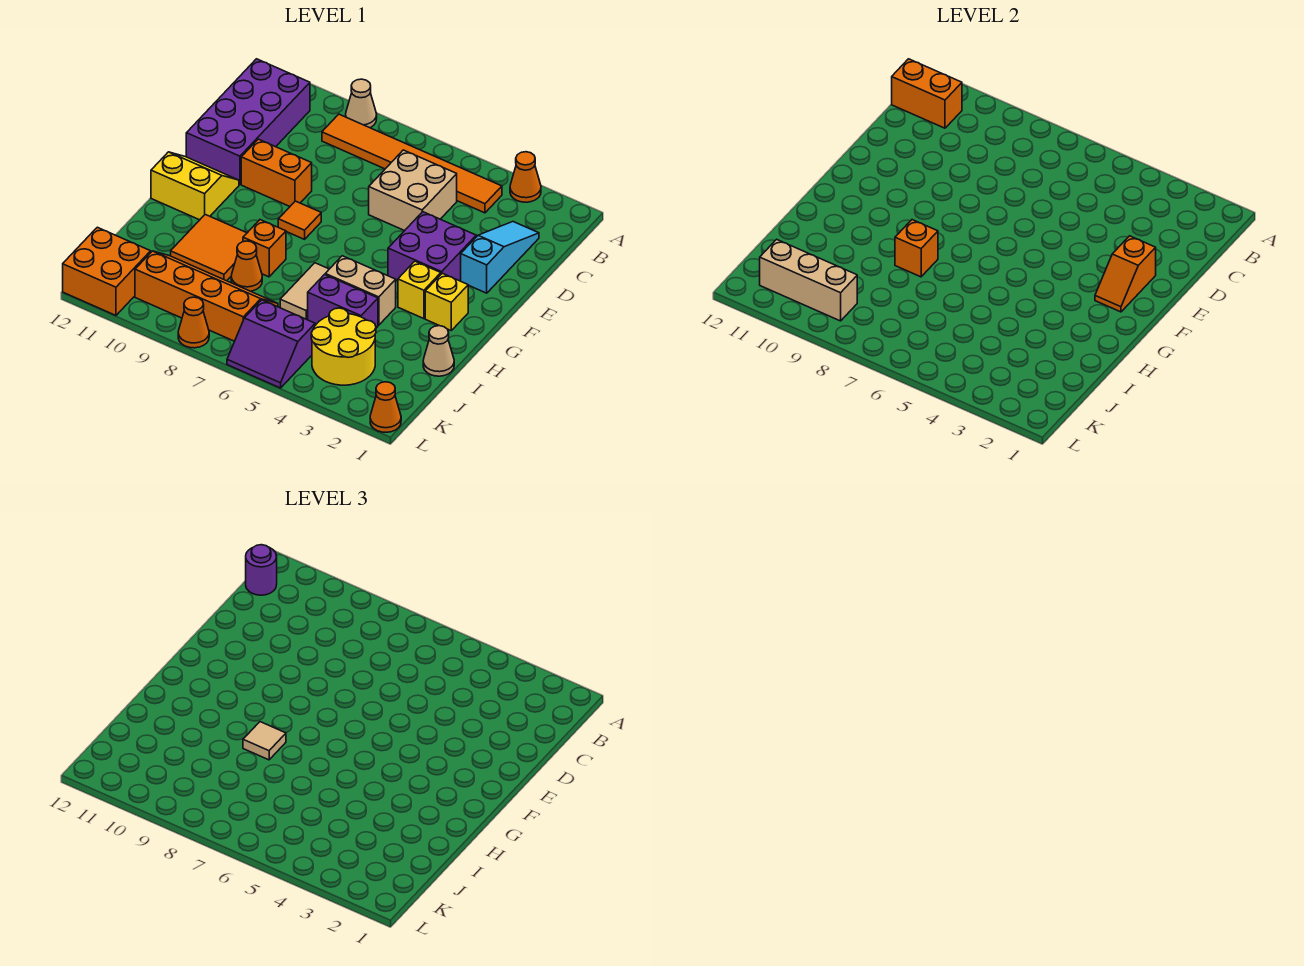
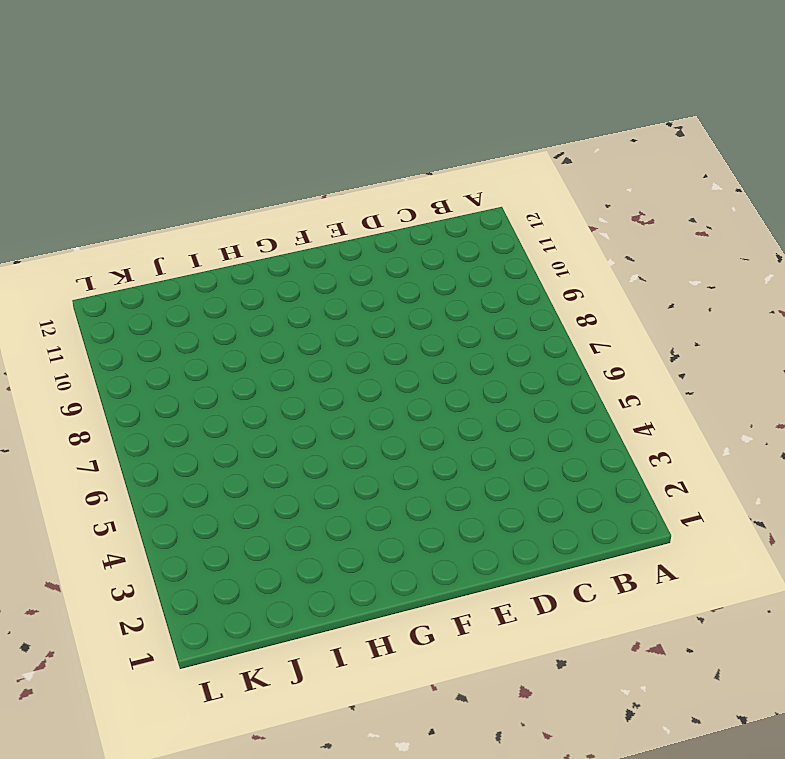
none -> orange cone A3 level 1
none -> tan cone A9 level 1
none -> orange tile B4:B9 level 1
none -> purple brick B11:E12 level 1

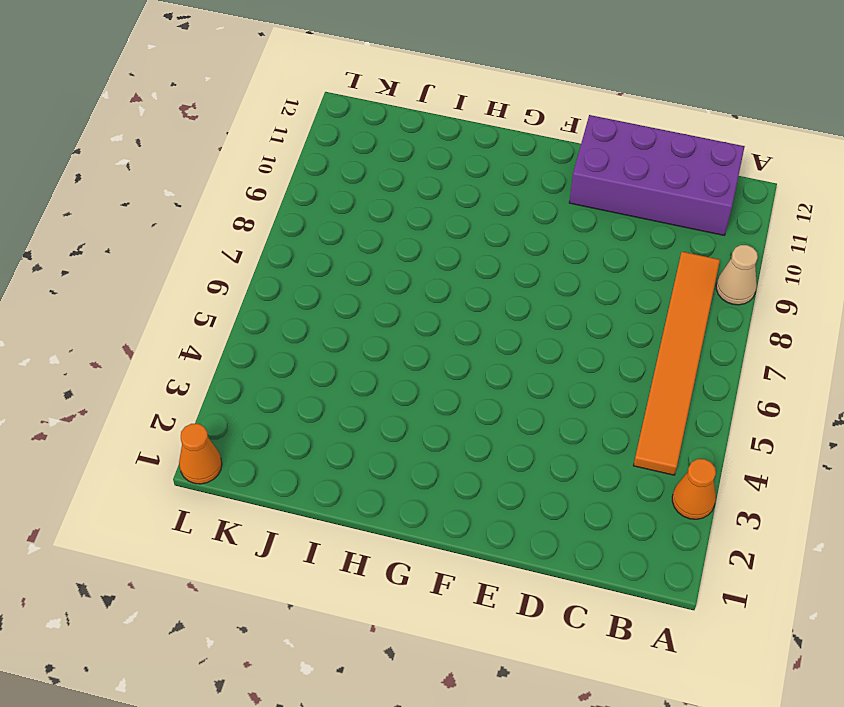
none -> cyan slope C2:E2 level 1 top E
none -> tan brick C5:D6 level 1
none -> purple brick E3:F4 level 1
none -> orange brick E9:E10 level 1

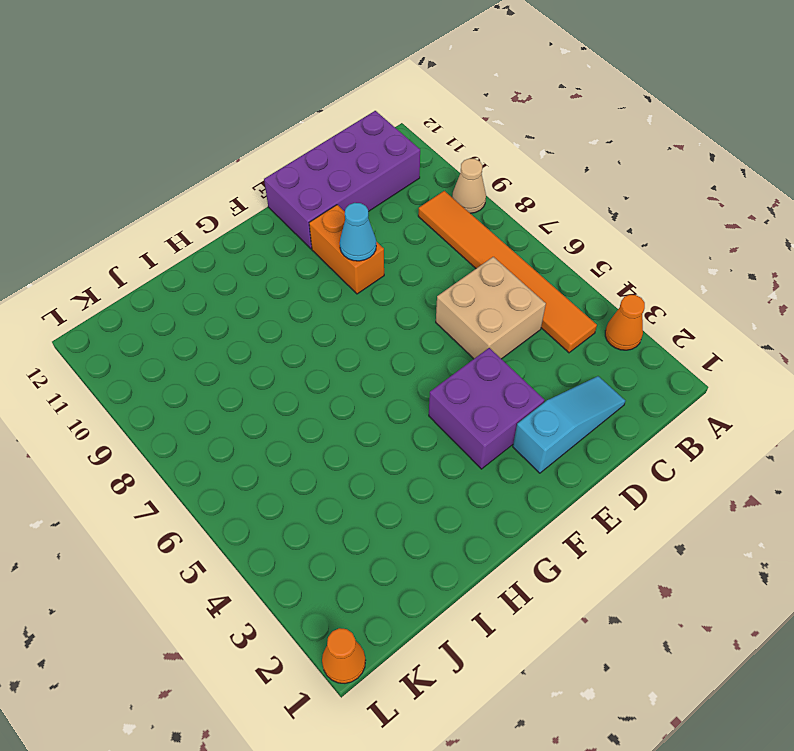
cyan cone E9 level 2 -> none
none -> orange tile F8 level 1
none -> yellow slope F11:G12 level 1 top G
none -> yellow brick G2 level 1
none -> yellow brick G3 level 1

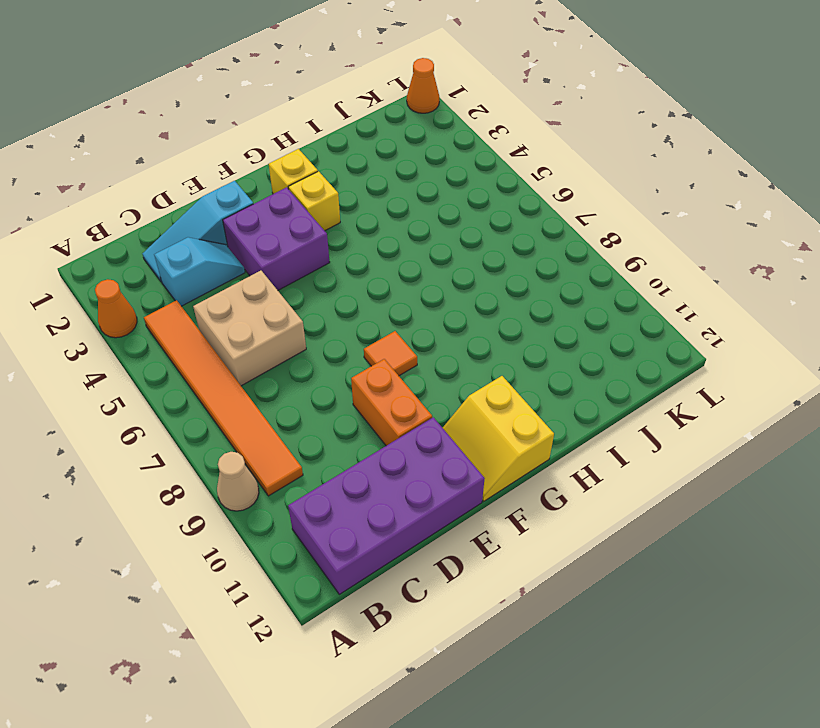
cyan slope C3:D3 level 1 top C -> none
none -> tan brick H4:H5 level 1
none -> tan tile H6:I6 level 1
none -> orange brick H8 level 1
none -> orange tile H9:I10 level 1

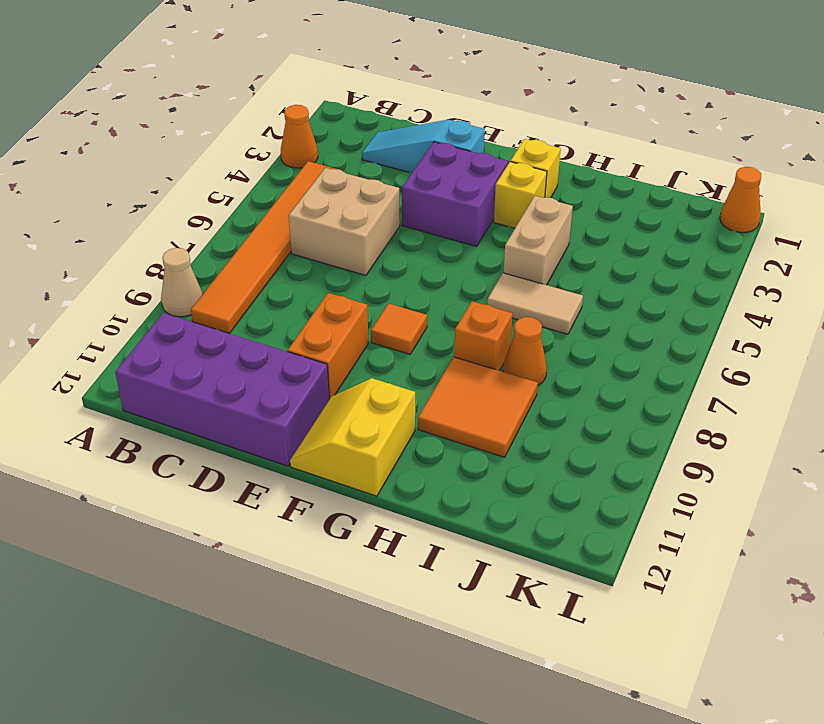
none -> tan cone I1 level 1
none -> purple brick I4:I5 level 1
none -> yellow round brick J3:K4 level 1
none -> orange slope J7:K10 level 1 top K

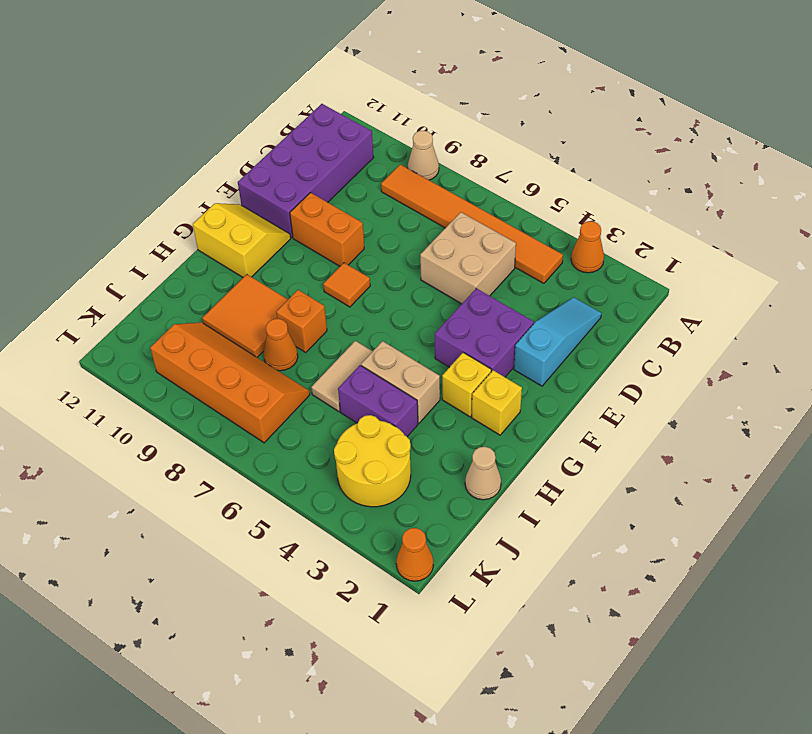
none -> purple slope K5:L6 level 1 top K
none -> orange brick K11:L12 level 1
none -> orange cone L8 level 1
none -> orange brick B11:B12 level 2

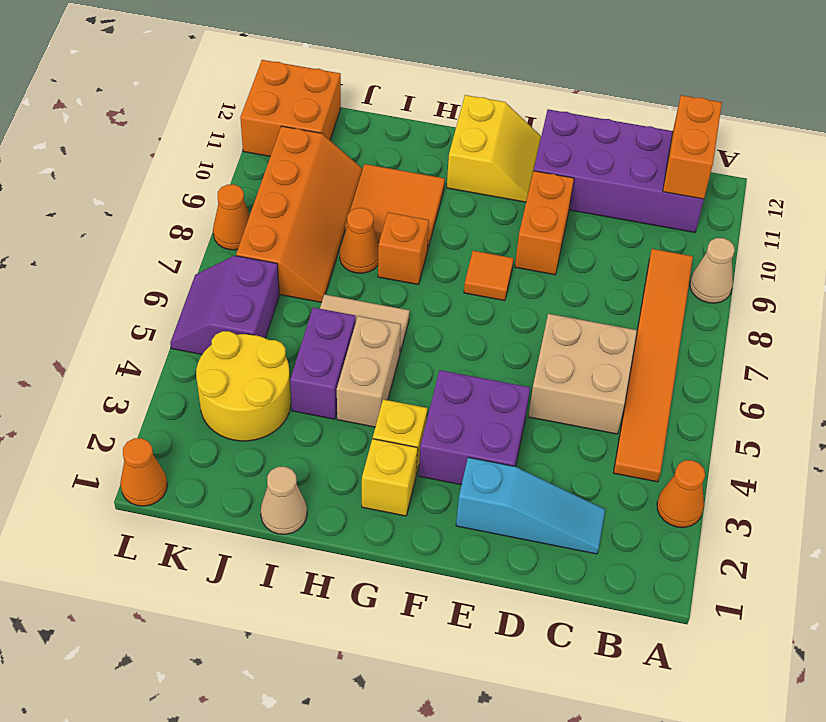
none -> orange slope E2:F2 level 2 top E
none -> orange brick H8 level 2
none -> tan brick K9:K11 level 2
none -> purple round brick B12 level 3

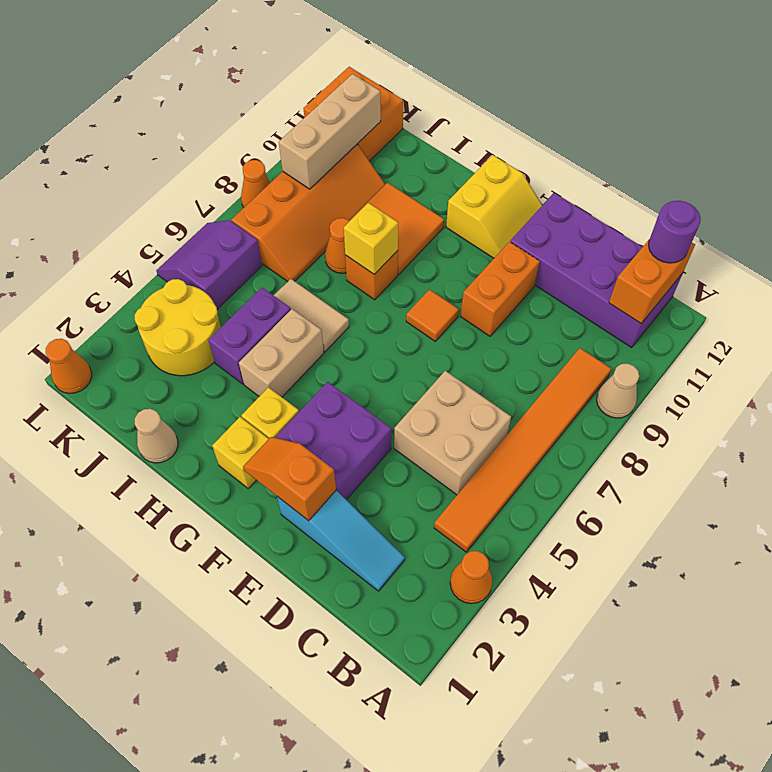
yellow brick H8 level 2 -> orange brick H8 level 2
none -> tan tile H8 level 3

